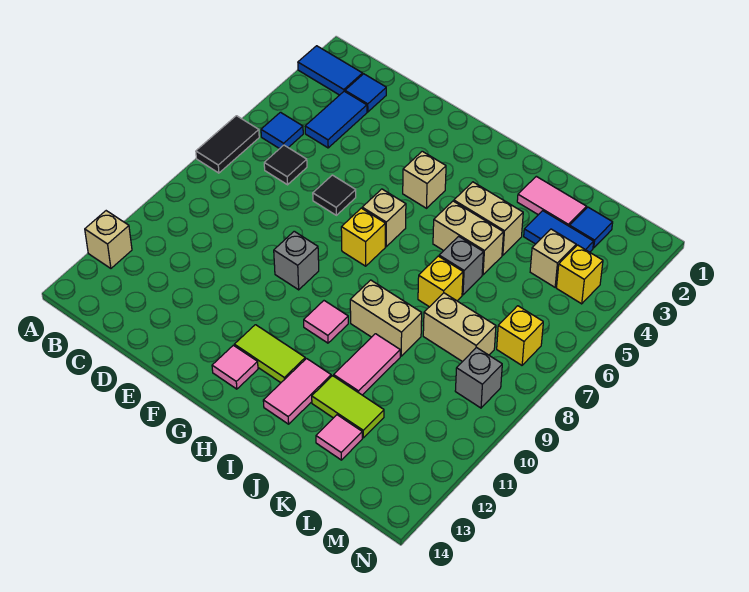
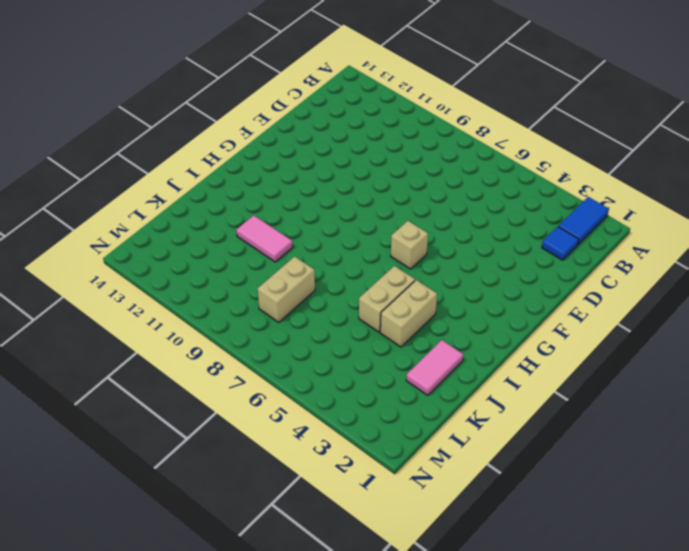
none -> black tile A6:A7 level 1
none -> tan brick A12 level 1
none -> blue tile B5 level 1
none -> blue tile C3:C4 level 1

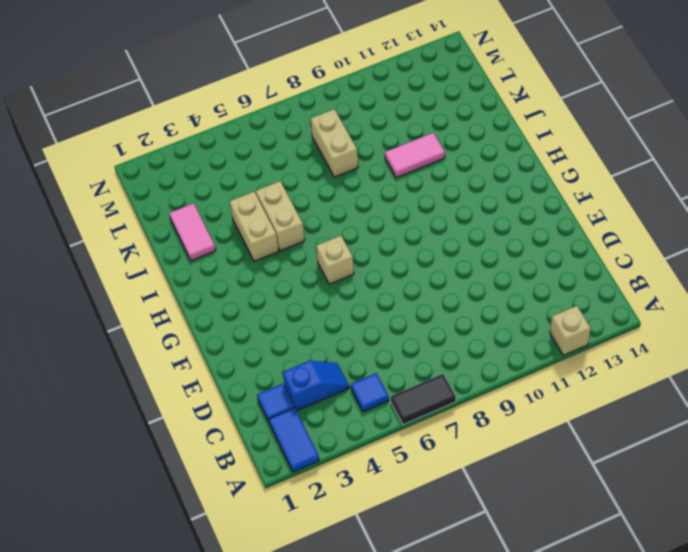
blue slope C3:C4 level 1 top 3 -> blue tile C3:C4 level 1
none -> black tile C6 level 1
none -> black tile E6 level 1
none -> grey brick F9 level 1
none -> tan brick G4 level 1

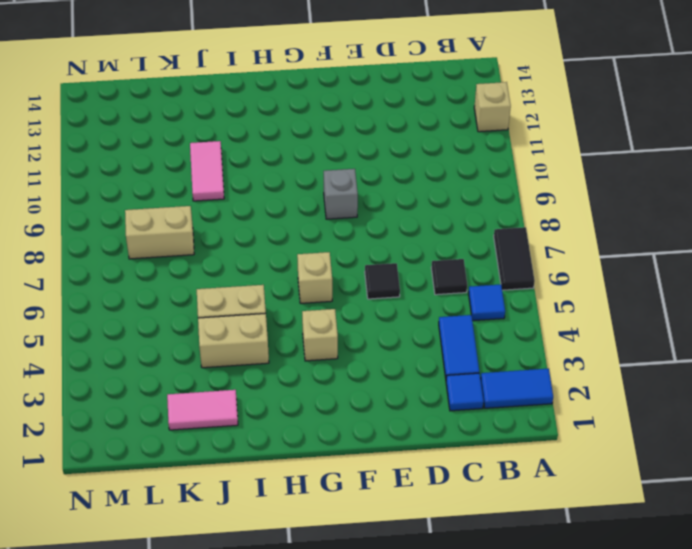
none -> yellow brick G7 level 1
none -> lime tile G12:H12 level 1
none -> pink tile G13 level 1
none -> pink tile H10 level 1

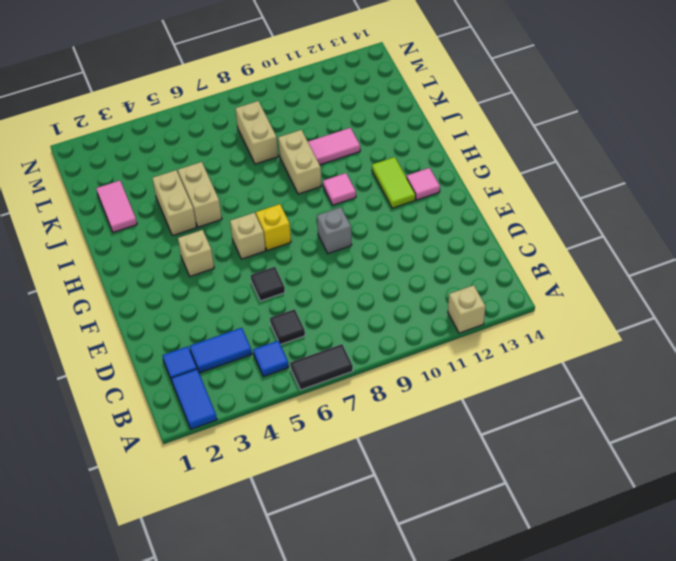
none -> pink tile I12:I13 level 1
none -> grey brick J6 level 1
none -> yellow brick J7 level 1
none -> lime tile J12:K12 level 1

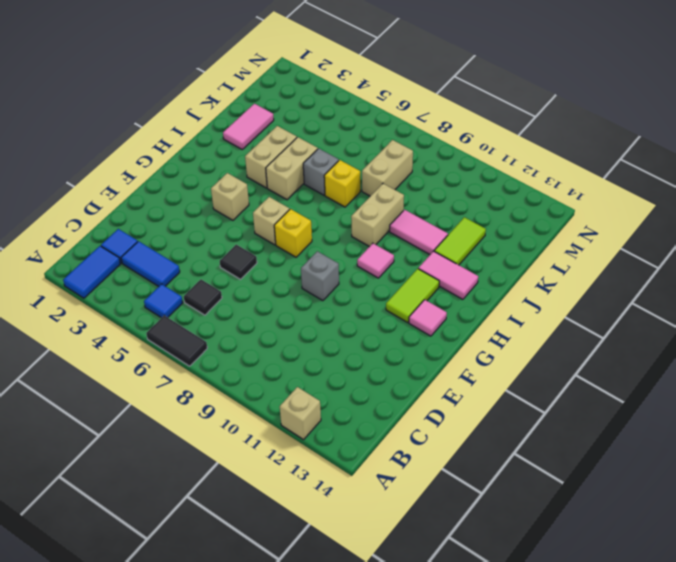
none -> blue tile K3:L3 level 1
none -> pink tile K13 level 1
none -> blue tile L2 level 1
none -> tan brick L4 level 1

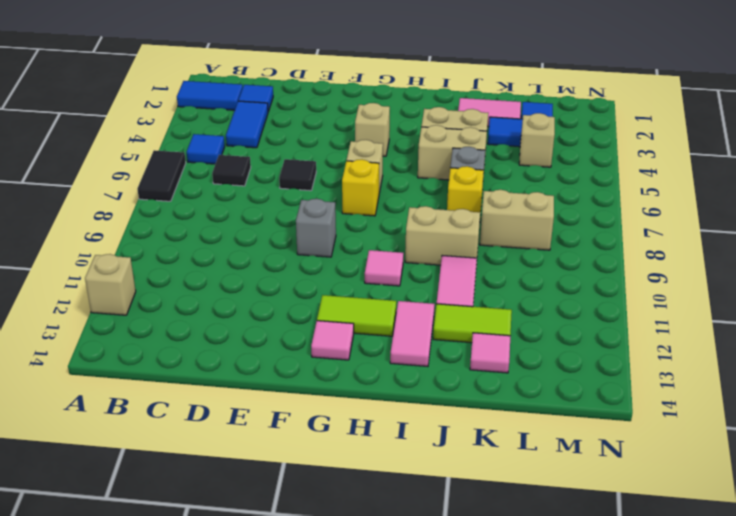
none -> yellow brick M4 level 1
none -> yellow brick M7 level 1
none -> grey brick M9 level 1

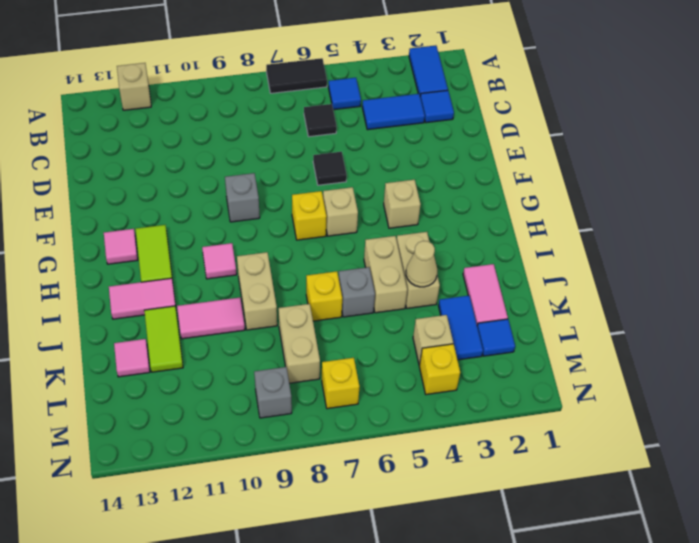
tan cone J4 level 2 -> none

